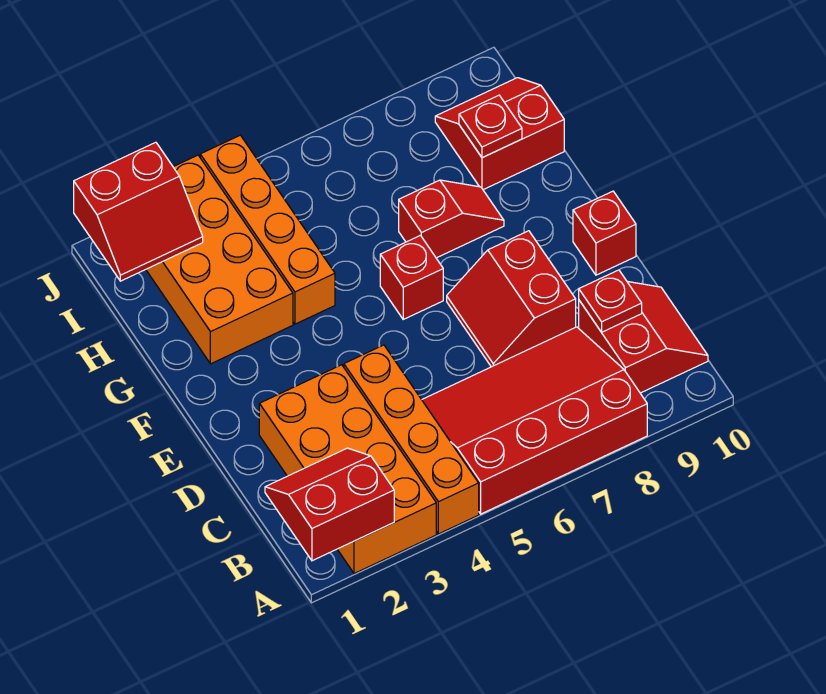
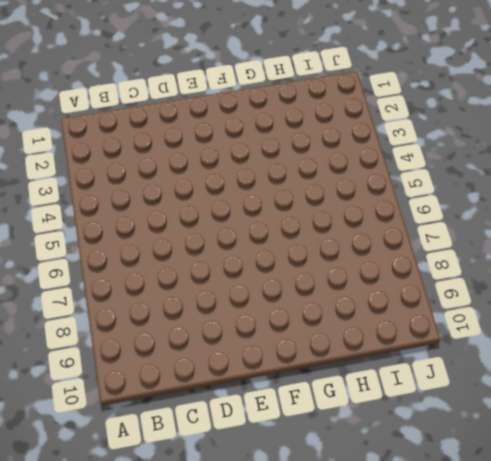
none -> orange brick A2:D3 level 1
none -> orange brick A4:D4 level 1
none -> red slope A5:C8 level 1 top A

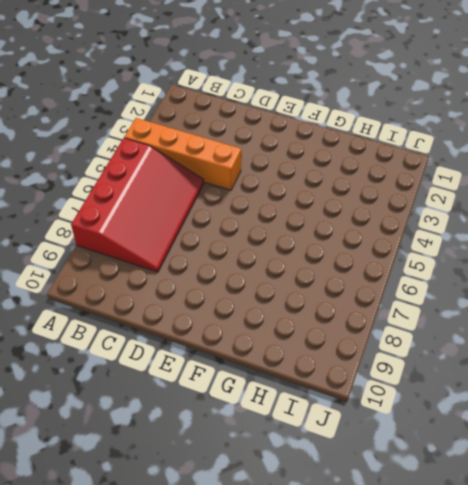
none -> orange brick A2:D3 level 1
none -> red slope B9:C10 level 1 top 9
none -> red slope D7:E8 level 1 top 8

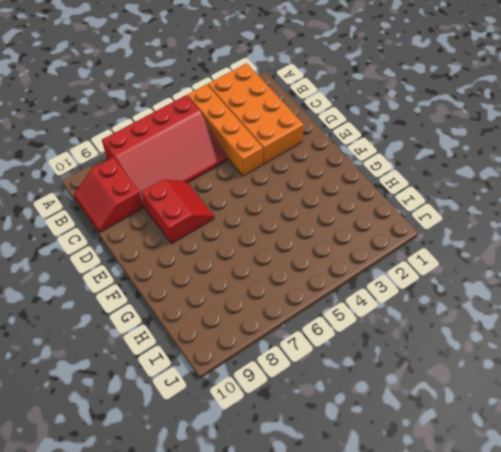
none -> red brick E10 level 1
none -> red brick F6 level 1
none -> orange brick G2:J3 level 1

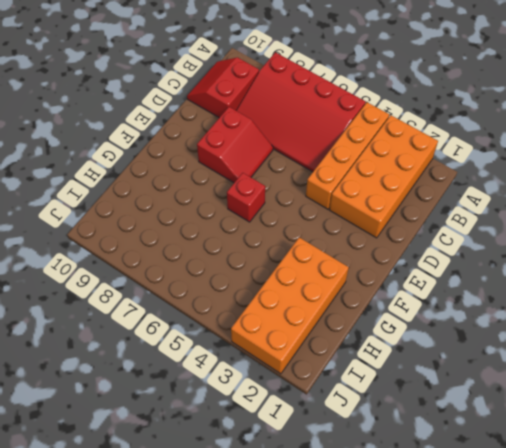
none -> red brick E10 level 1
none -> orange brick G4:J4 level 1
none -> red slope G7:G8 level 1 top 7

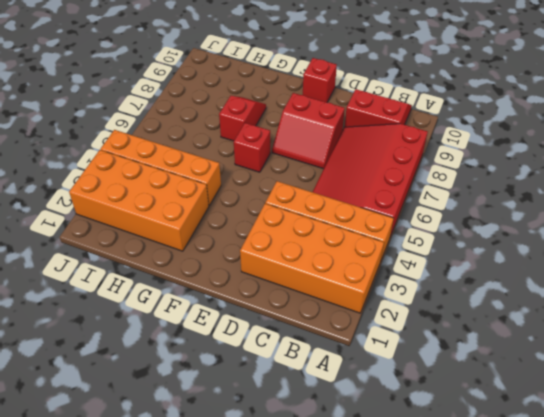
none -> red slope H9:I10 level 1 top H
none -> red slope A1:B2 level 2 top A
none -> red plate C9 level 2

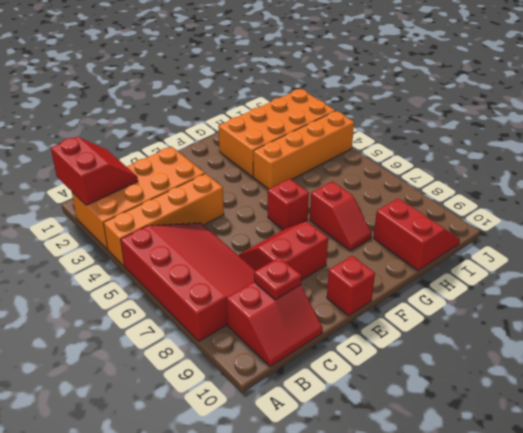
none -> red plate H9 level 2
none -> red slope I1:J2 level 2 top J

